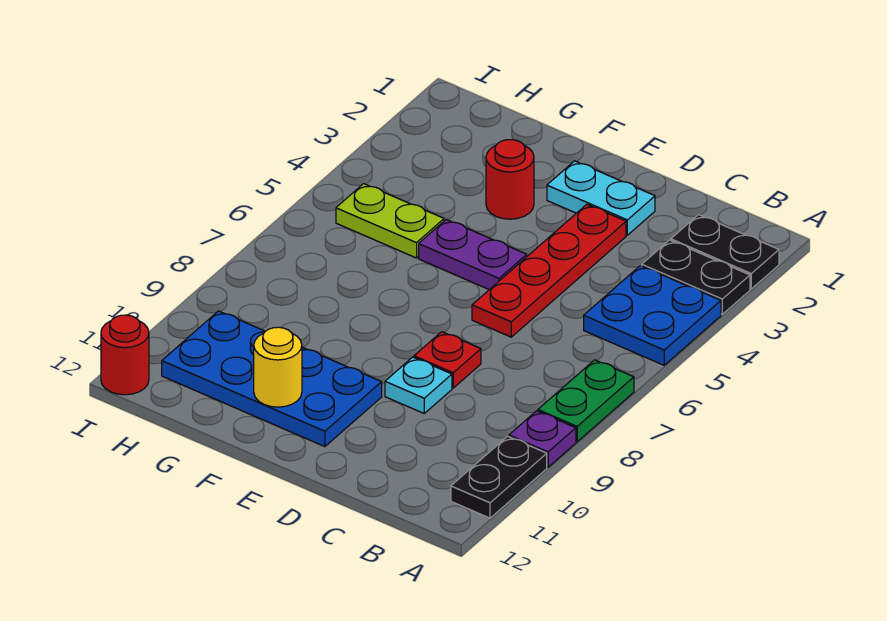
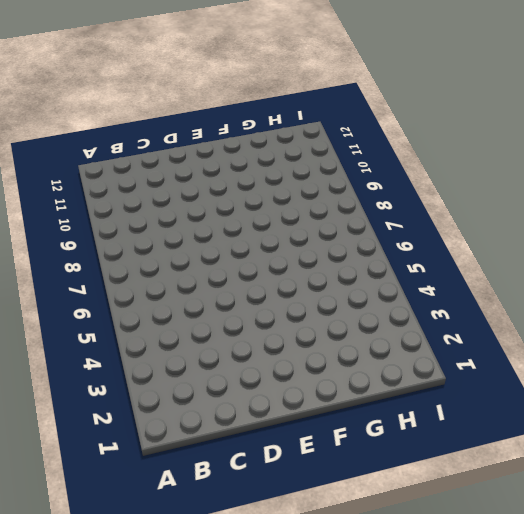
none -> black plate A2:B2 level 1
none -> black plate A3:B3 level 1
none -> blue plate A4:B5 level 1

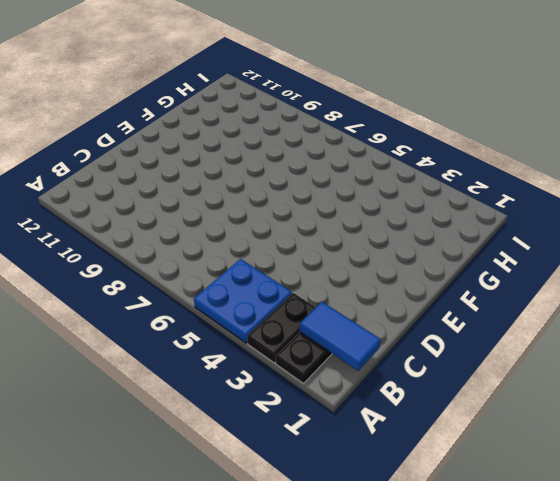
blue tile B1:B2 level 2 -> none
none -> green plate A7:A8 level 1
none -> purple plate A9 level 1
none -> black plate A10:A11 level 1

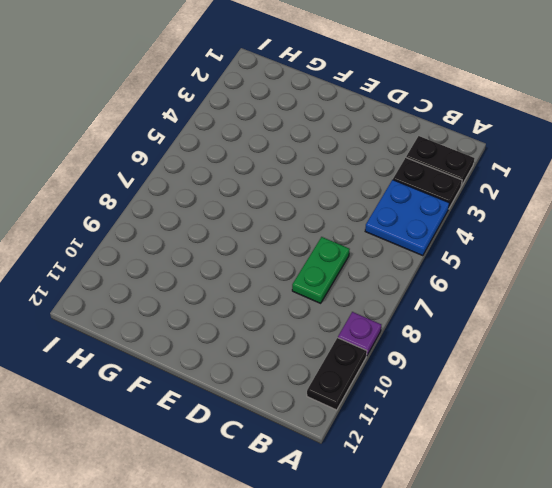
green plate C7:C8 level 1 -> green plate A7:A8 level 1
none -> cyan plate D2:E2 level 1
none -> red plate D3:D6 level 1
none -> red plate D8 level 1

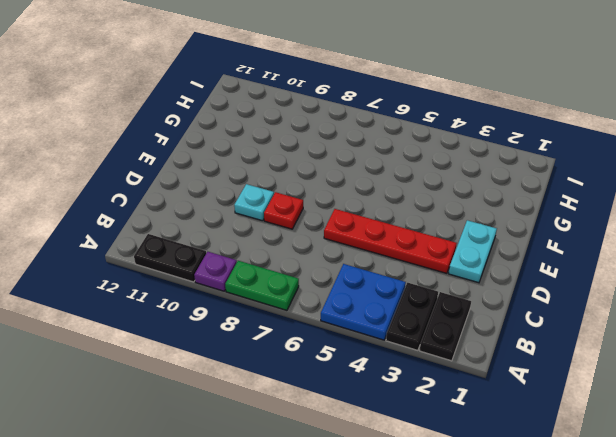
none -> purple plate E5:F5 level 1
none -> blue plate E10:H11 level 1
none -> red round brick F3 level 1

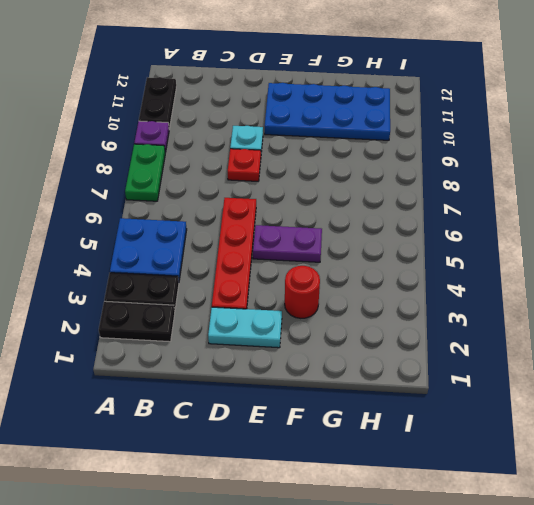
none -> lime plate G5:H5 level 1
none -> red round brick I12 level 1
none -> yellow round brick F11 level 2

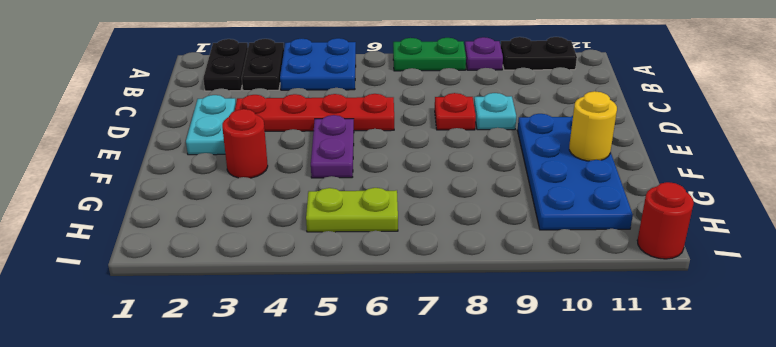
lime plate H5:H6 level 1 -> lime plate G5:H5 level 1

